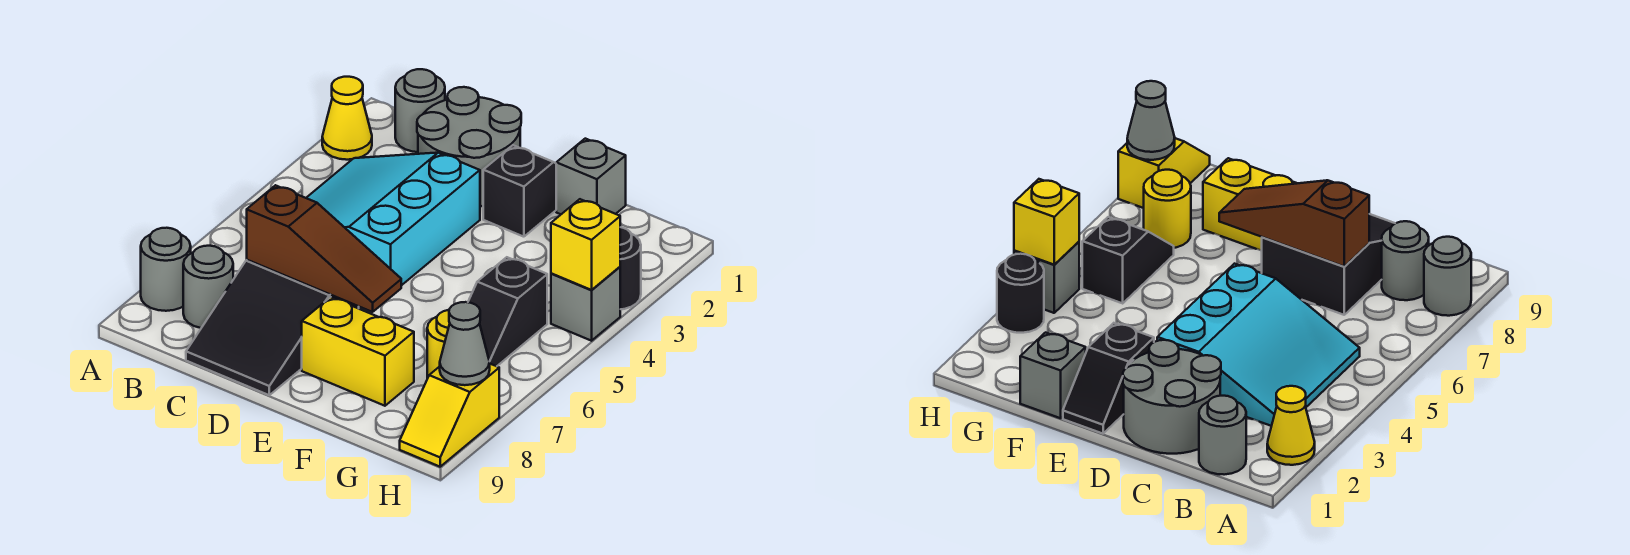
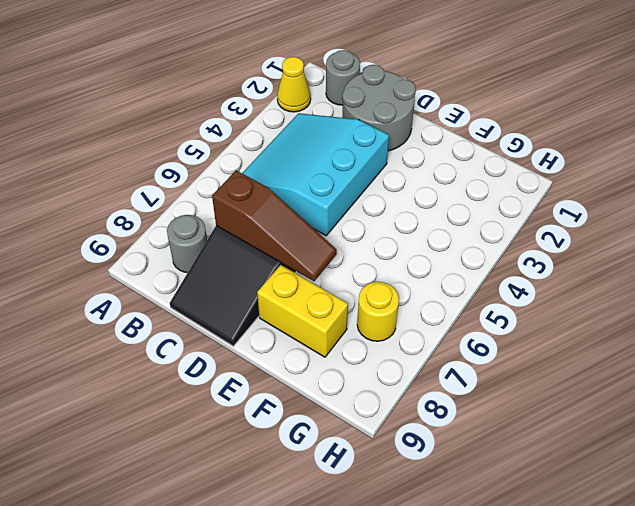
none -> grey round brick A8 level 1
none -> black slope E1:E2 level 1 top 2
none -> grey brick F1 level 1

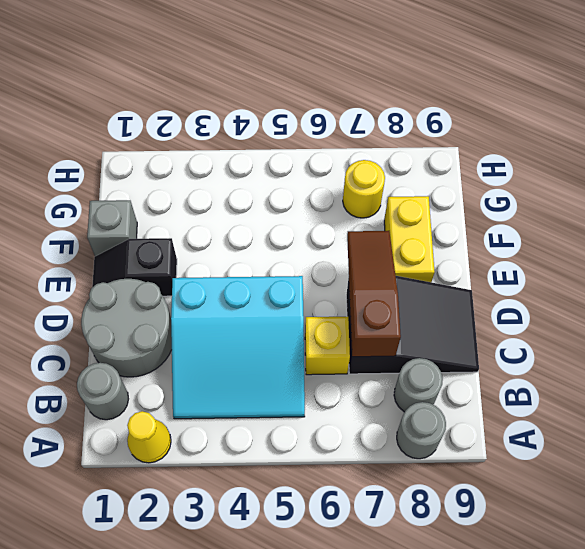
yellow brick C6 level 1 -> yellow brick H4 level 2
none -> black slope G5:G6 level 1 top 5
none -> black round brick H3 level 1
none -> grey brick H4 level 1

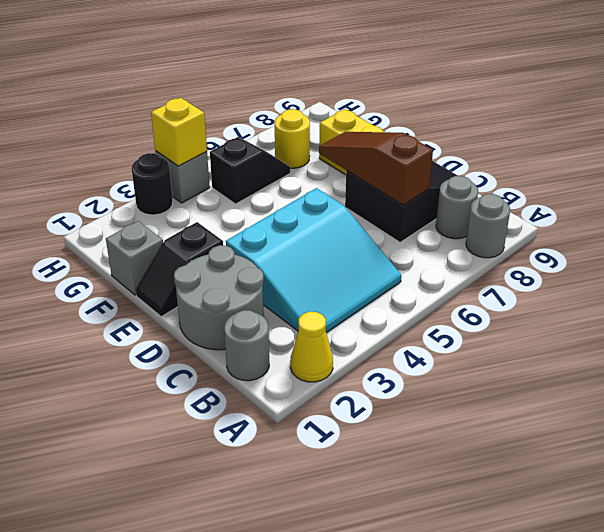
none -> yellow slope H8:H9 level 1 top 8
none -> grey cone H8 level 2

